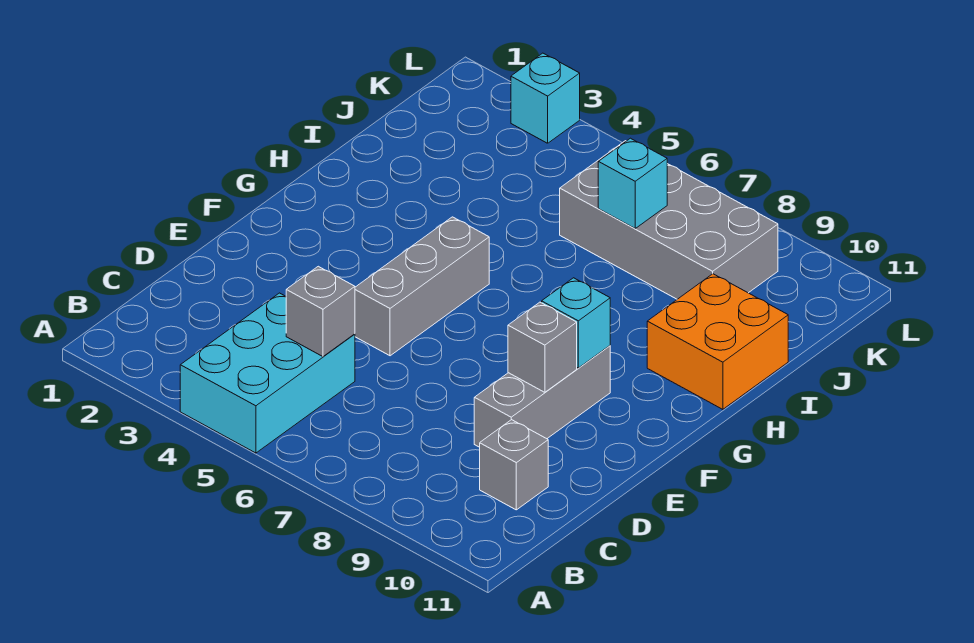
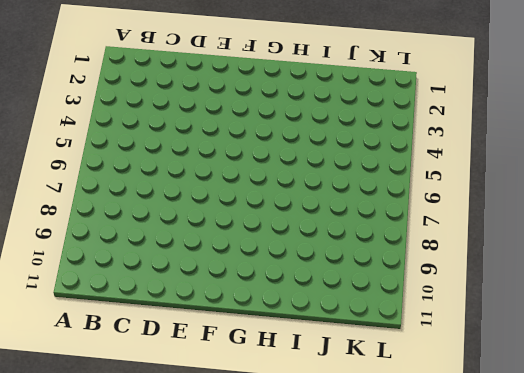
none -> cyan brick A4:C5 level 1
none -> grey brick C10 level 1

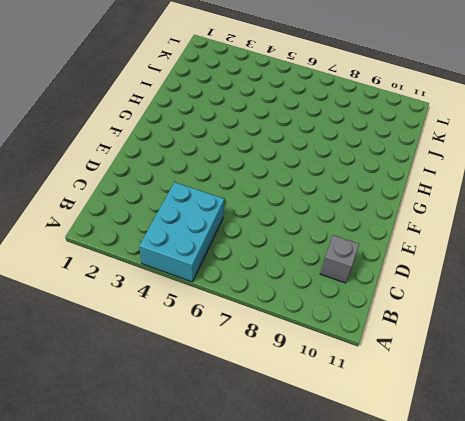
none -> grey brick D9:F9 level 1
none -> grey brick E5:G5 level 1

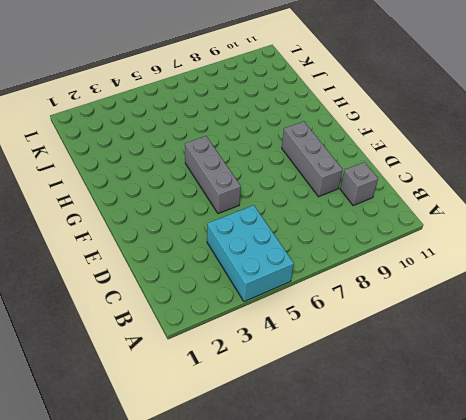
none -> orange brick H10:I11 level 1
none -> grey brick J6:K9 level 1

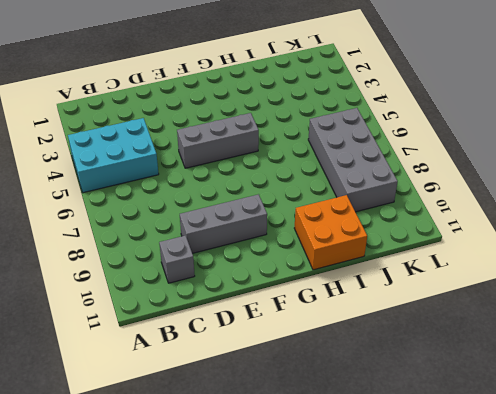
none -> cyan brick L3 level 1
none -> grey brick C5 level 2

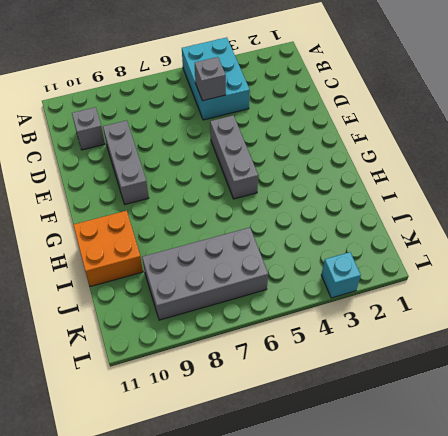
none -> grey brick E9 level 2
none -> cyan brick F9 level 2

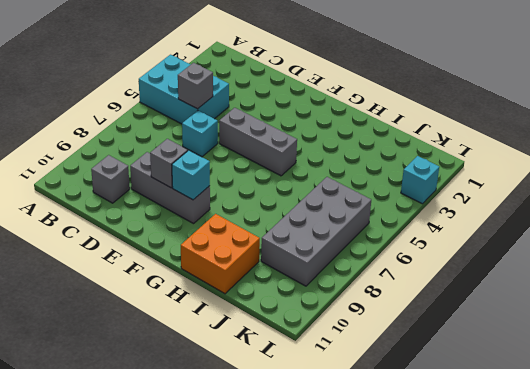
cyan brick D6 level 1 -> cyan brick J7 level 2

